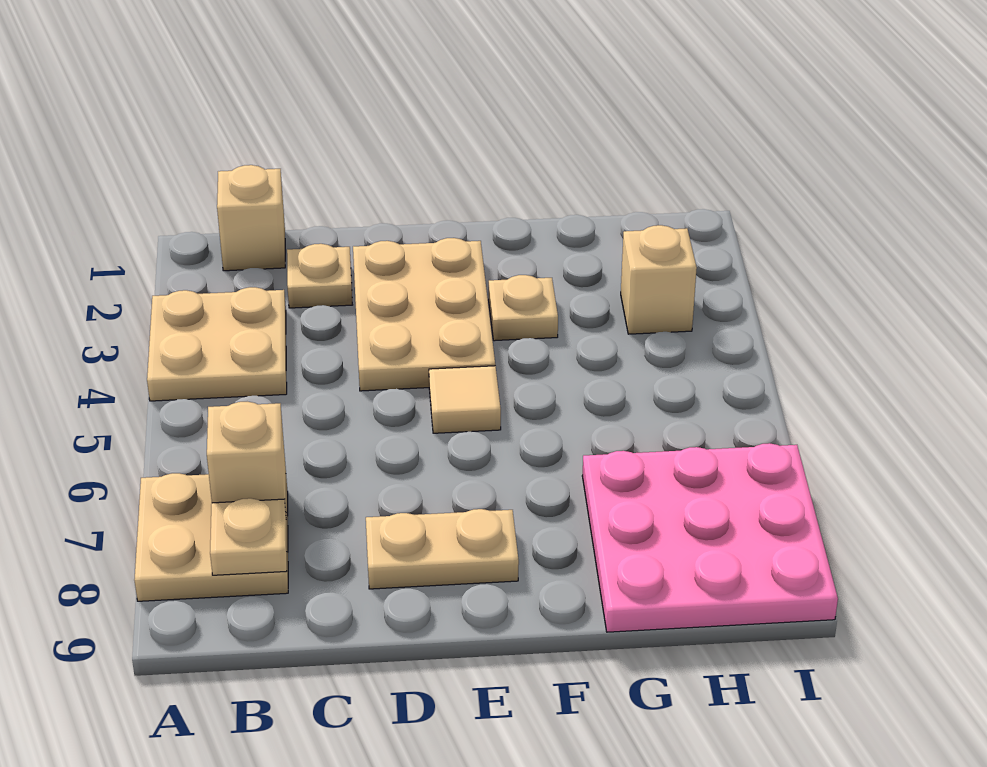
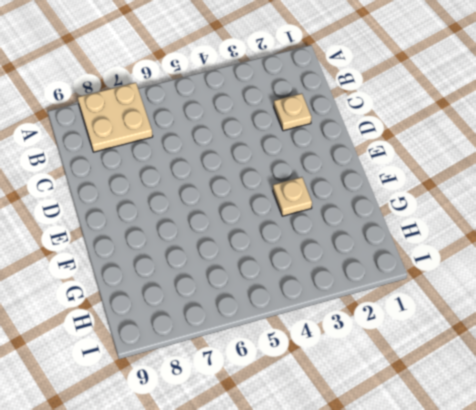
none -> tan plate A3:B4 level 1
none -> tan brick B1 level 1
none -> tan plate D2:E4 level 1

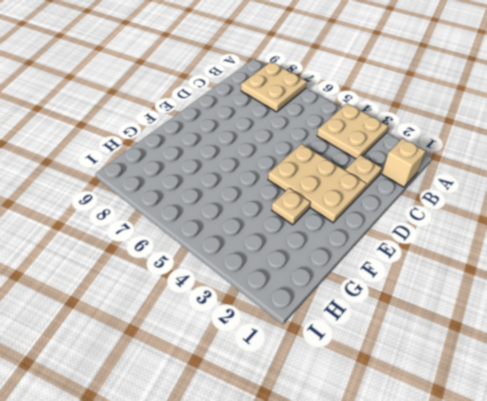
none -> tan plate D8:E8 level 1
none -> tan tile E5 level 1
none -> pink plate G7:I9 level 1

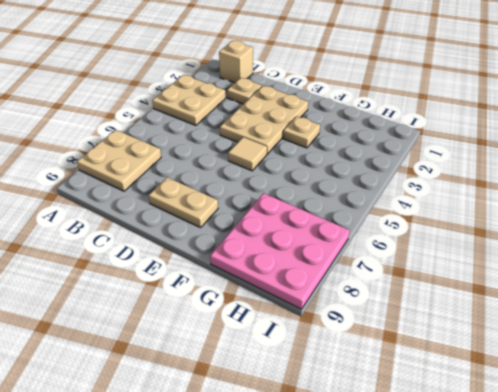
none -> tan brick H3 level 1
none -> tan brick B7 level 2
none -> tan plate B8 level 2

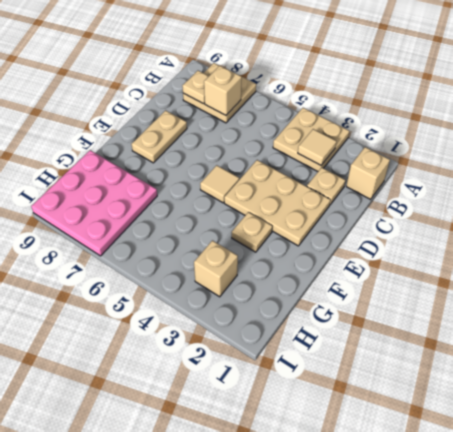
tan tile B3 level 2 -> none

